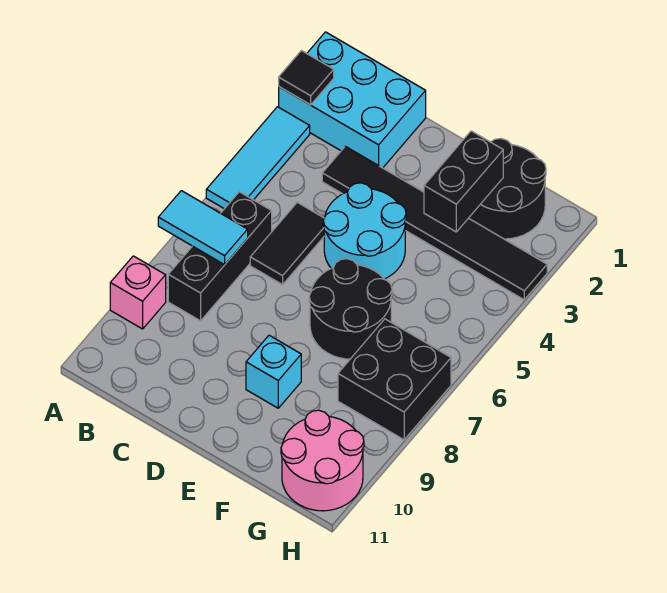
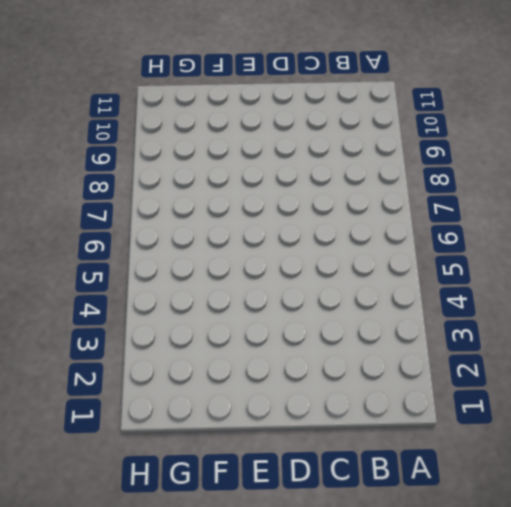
none -> cyan brick A1:C2 level 1
none -> cyan tile A3:A5 level 1
none -> pink brick A9 level 1

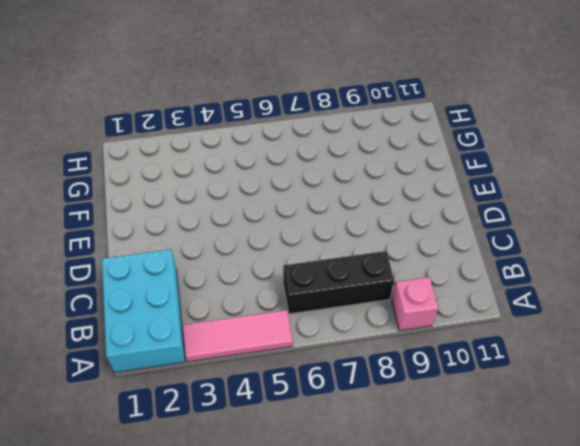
pink tile A3:A5 level 1 -> cyan tile A3:A5 level 1
none -> black tile C3:H3 level 1
none -> black tile C5:C6 level 1
none -> cyan round brick D4:E5 level 1

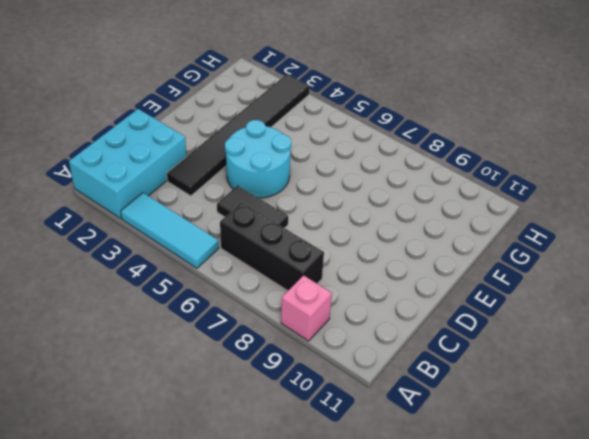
none -> black round brick E6:F7 level 1
none -> cyan brick E9 level 1
none -> black round brick F1:G2 level 1

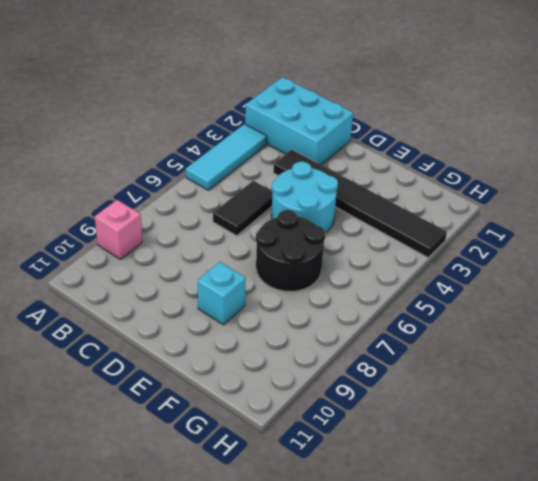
none -> black brick B6:B8 level 1
none -> black round brick F1:G2 level 1
none -> black brick G7:H8 level 1

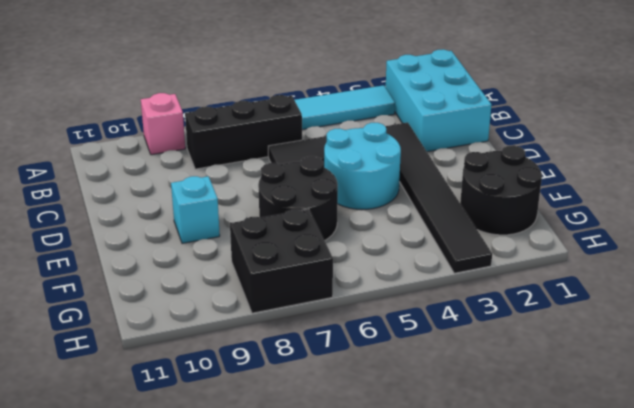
none -> pink round brick G10:H11 level 1
none -> black tile A2 level 2
none -> cyan tile A7:B7 level 2

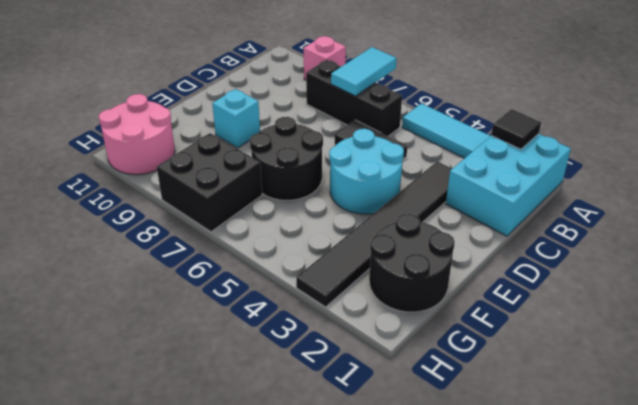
none -> black brick F2:F3 level 2

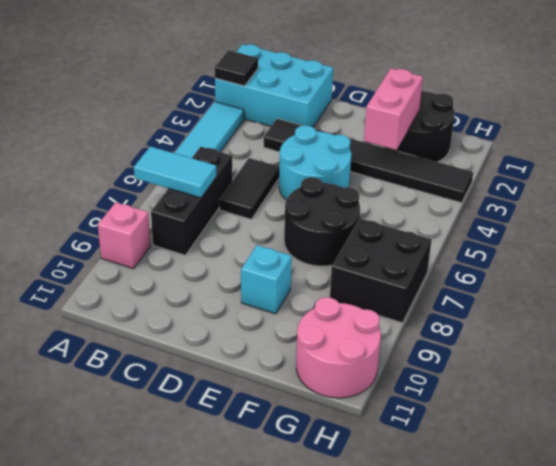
pink brick F2:F3 level 2 -> black brick F2:F3 level 2

